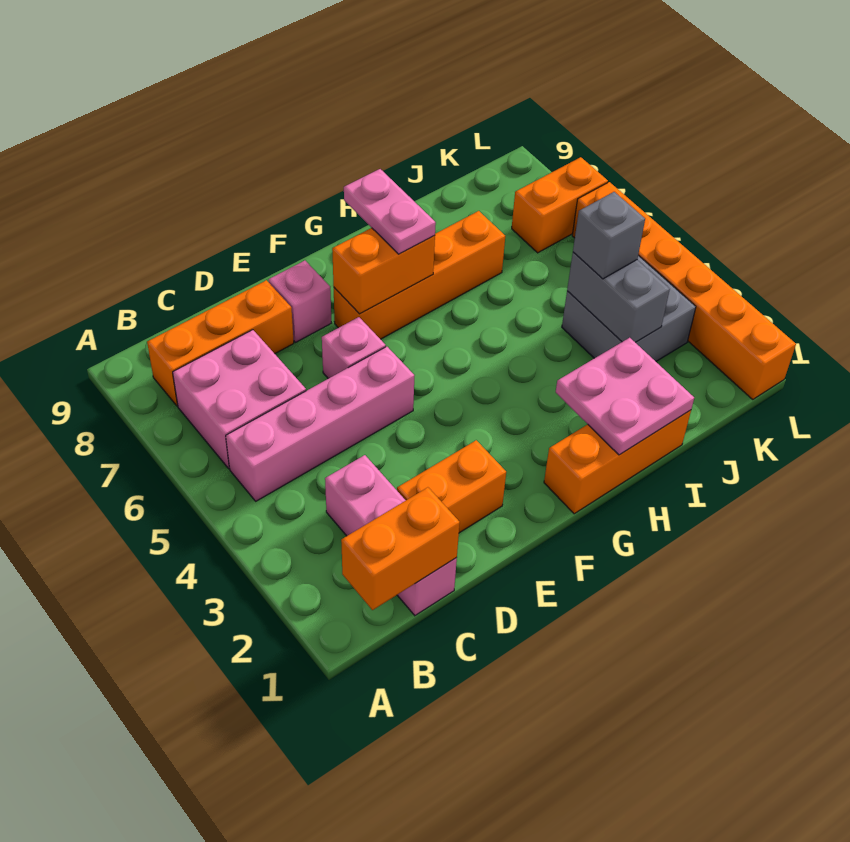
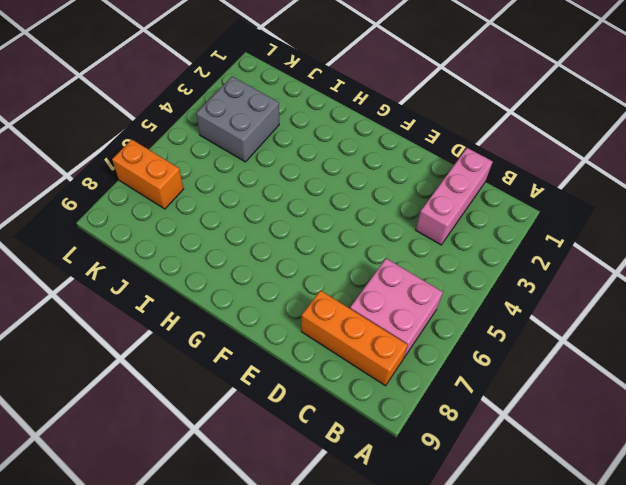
none -> pink brick B5:E5 level 1
none -> orange brick D2:E2 level 1
none -> pink brick E6 level 1

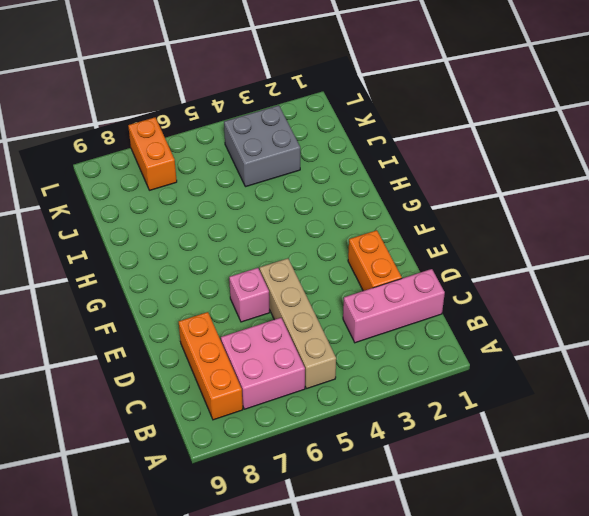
tan brick B5:E5 level 1 -> pink brick B5:E5 level 1
none -> pink brick E8 level 1
none -> orange brick F7:I7 level 1
none -> orange brick G1:I1 level 1

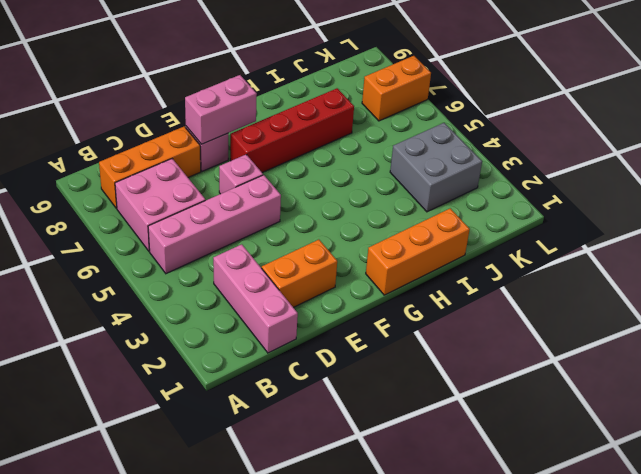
pink brick E8:F8 level 2 -> none
red brick F7:I7 level 1 -> orange brick F7:I7 level 1
none -> orange brick L1:L6 level 1
none -> orange brick B1:C1 level 2
none -> orange brick F7:G7 level 2

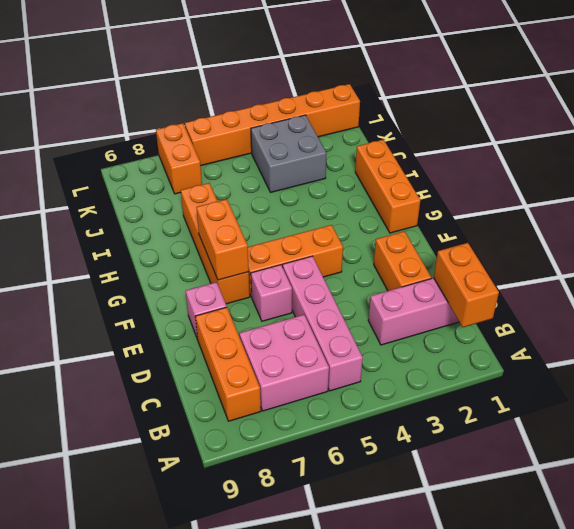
orange brick F4:F6 level 1 -> none
none -> pink plate H1:I2 level 2
none -> grey brick J3:J4 level 2
none -> pink plate G7:G8 level 3

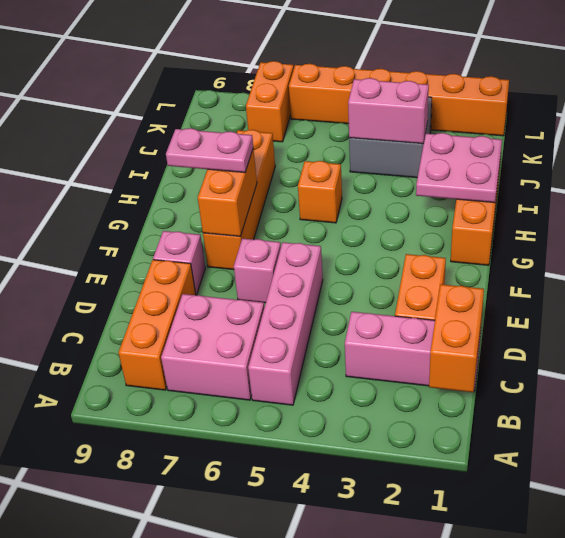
orange brick H5 level 1 -> none
pink brick J3:J4 level 2 -> grey brick J3:J4 level 2
none -> grey brick J4 level 3

